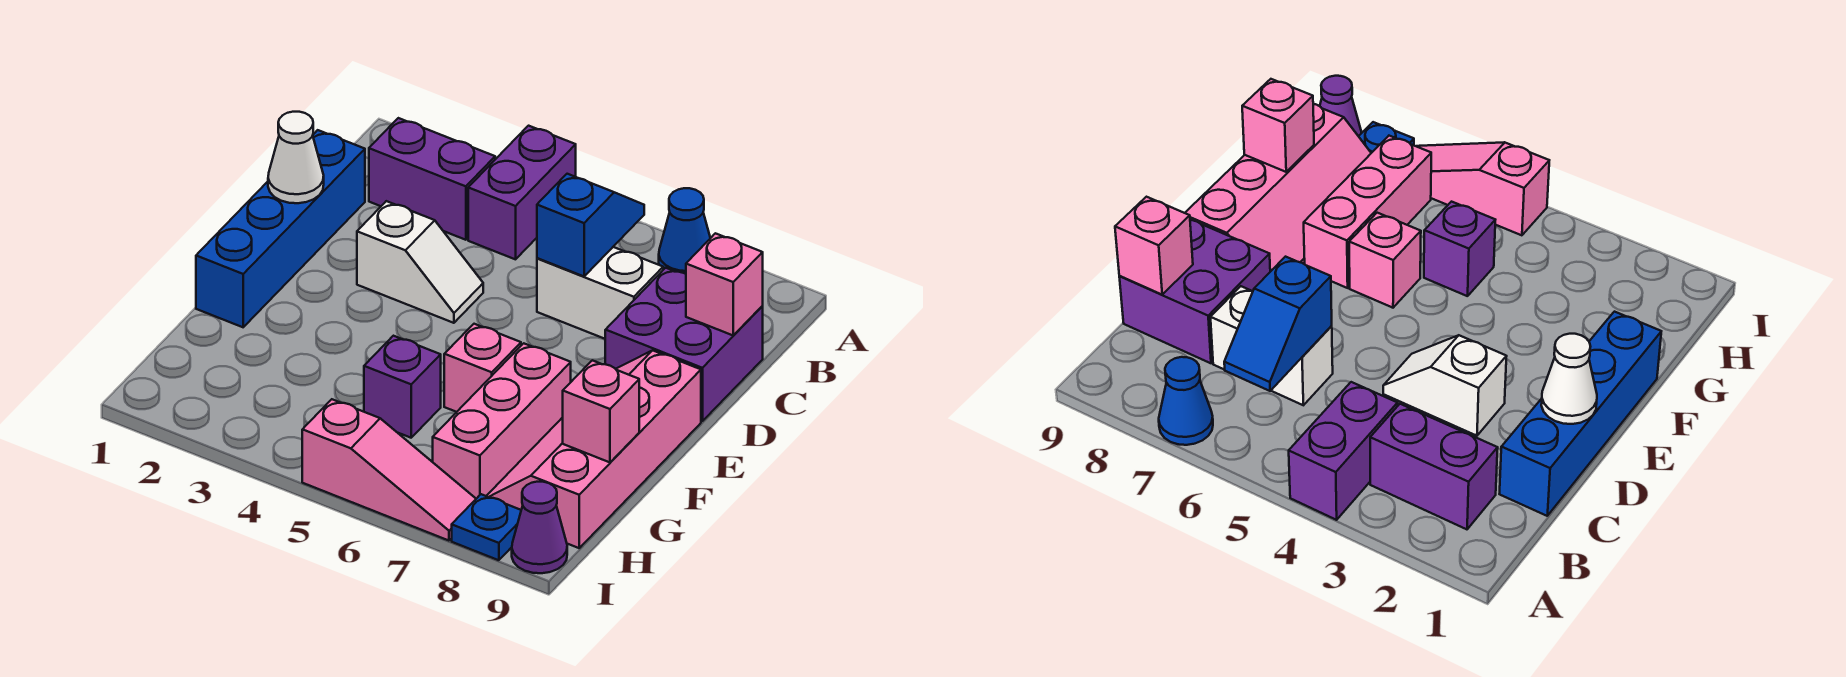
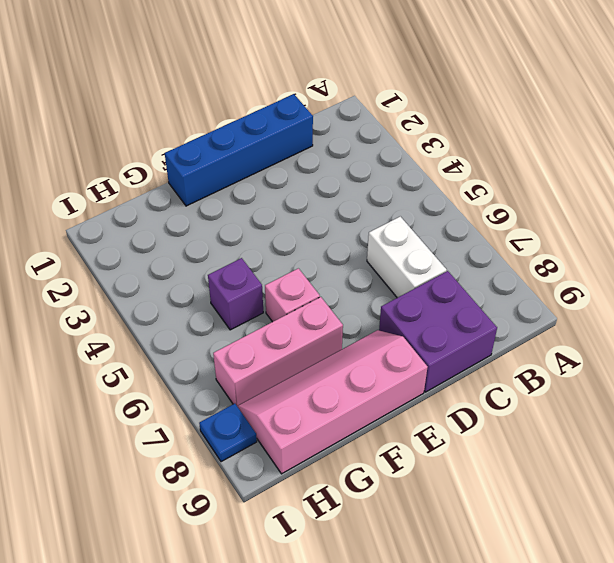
none -> purple brick A4:B4 level 1
none -> blue cone A7 level 1
none -> purple brick B2:B3 level 1

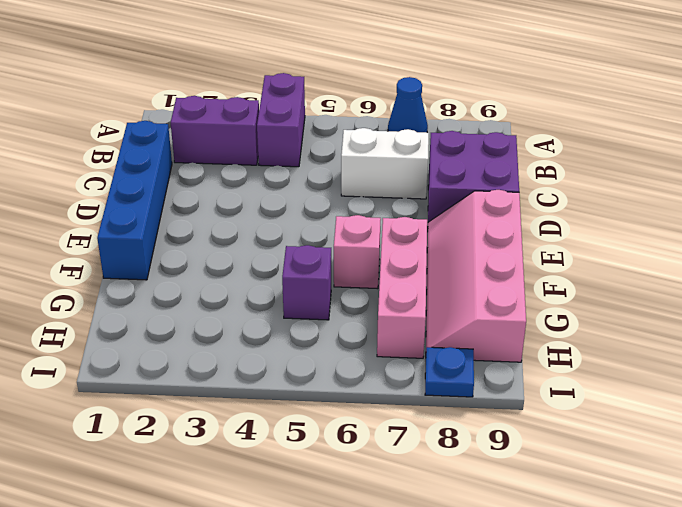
none -> white slope D3:D4 level 1 top 3
none -> pink slope I5:I7 level 1 top 5
none -> purple cone I9 level 1

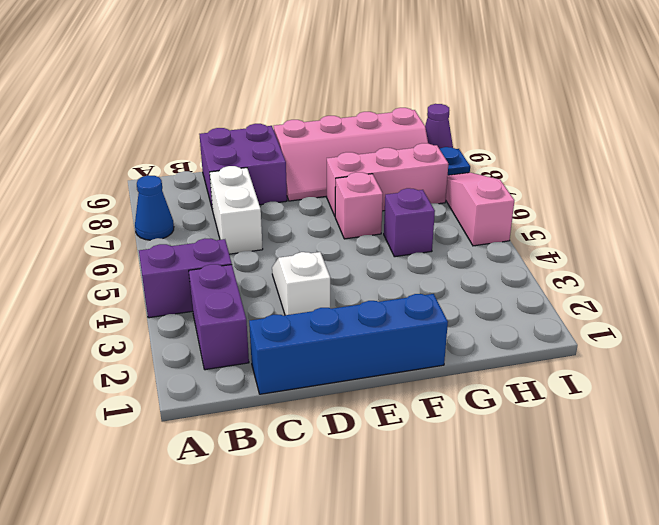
none -> blue slope B6:C6 level 2 top C
none -> pink brick C9 level 2
none -> white cone D1 level 2

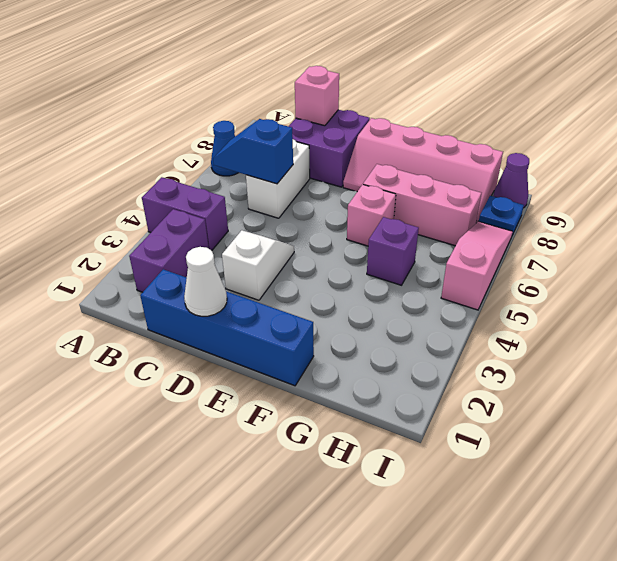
none -> pink brick G9 level 2

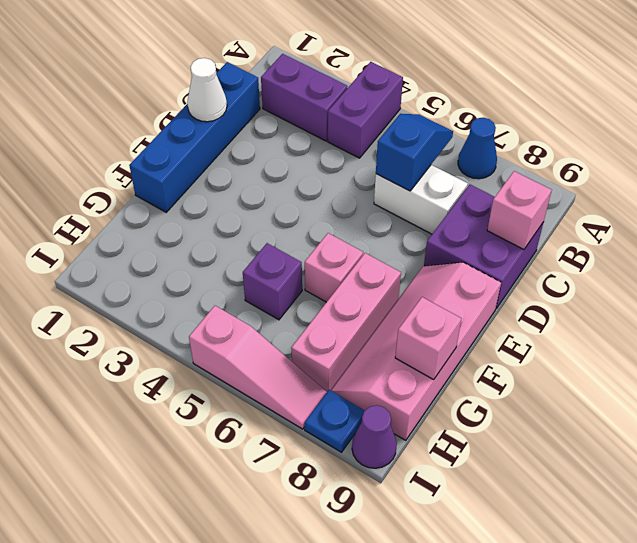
none -> white slope D3:D4 level 1 top 3

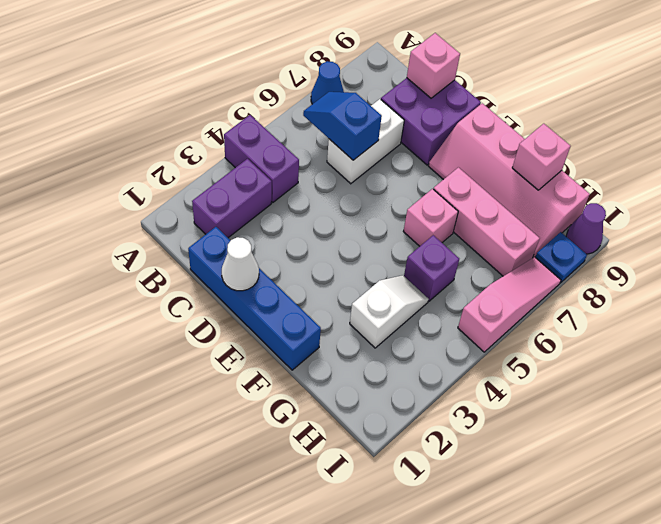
white slope G3:G4 level 1 top 3 -> white slope D3:D4 level 1 top 3

